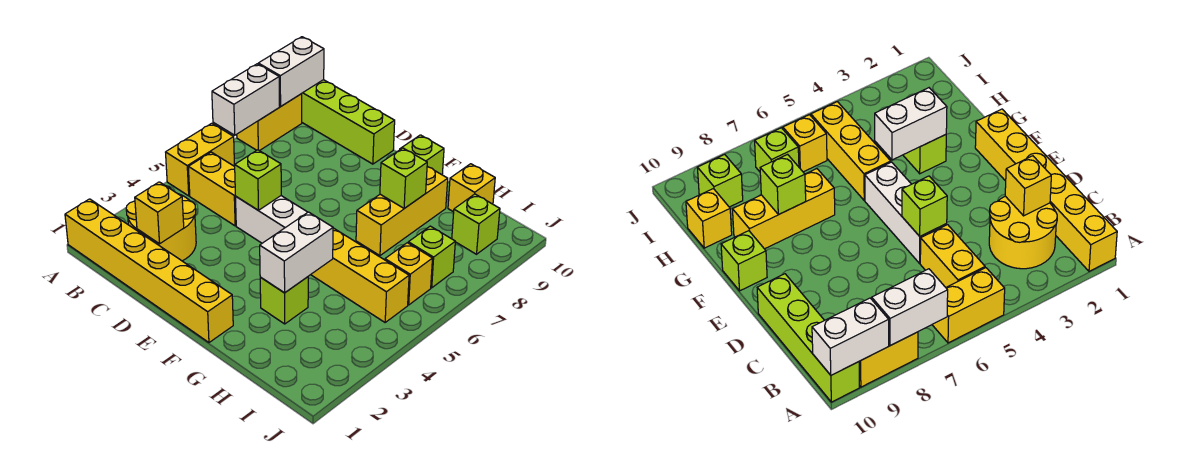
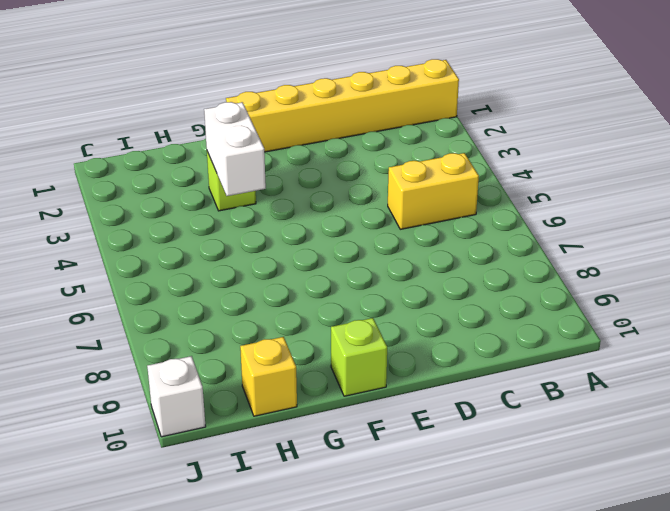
white brick J10 level 1 -> none
none -> yellow brick A5:A6 level 1
none -> yellow brick A8:A9 level 1
none -> lime brick A10:D10 level 1

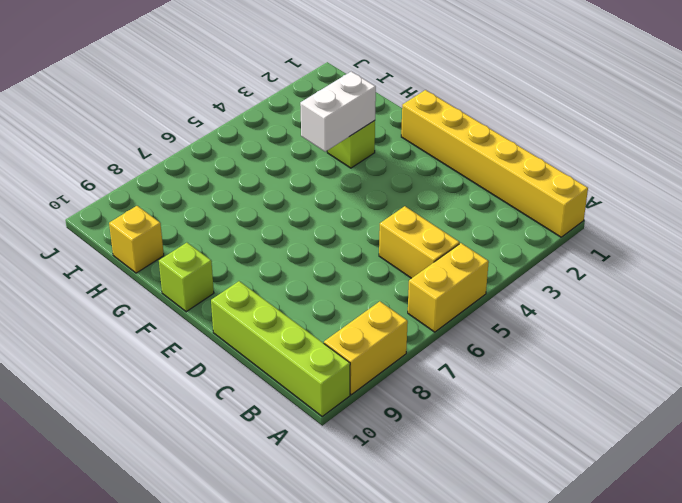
none -> yellow round brick B2:C3 level 1
none -> white brick D5:F5 level 1
none -> yellow brick G5:I5 level 1

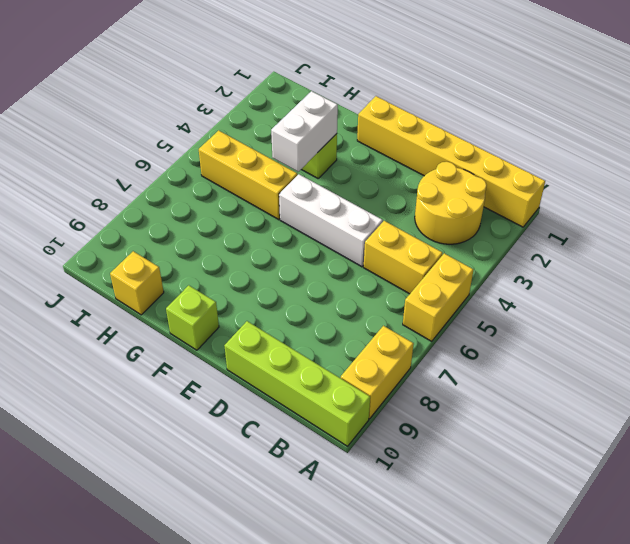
none -> yellow brick G7:G9 level 1
none -> yellow brick I6 level 1
none -> lime brick I7 level 1

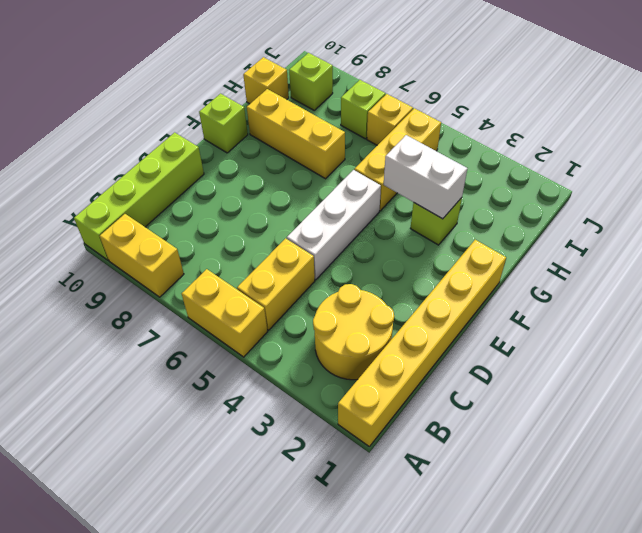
none -> white brick A7:A8 level 2
none -> white brick A9:A10 level 2
none -> yellow brick C2 level 2

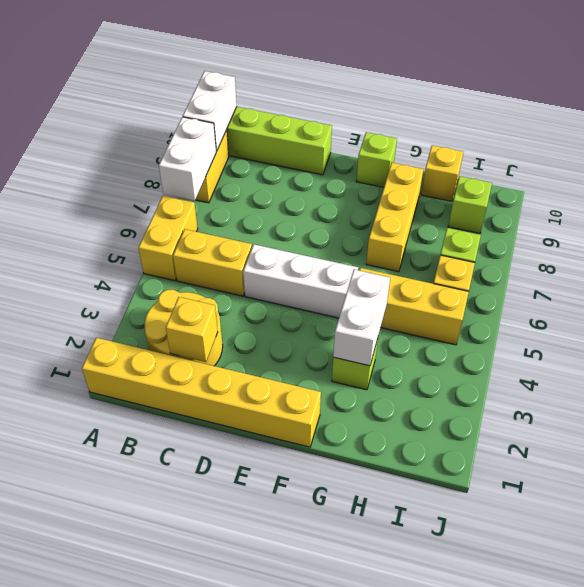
none -> lime brick D5 level 2
none -> lime brick G8 level 2

